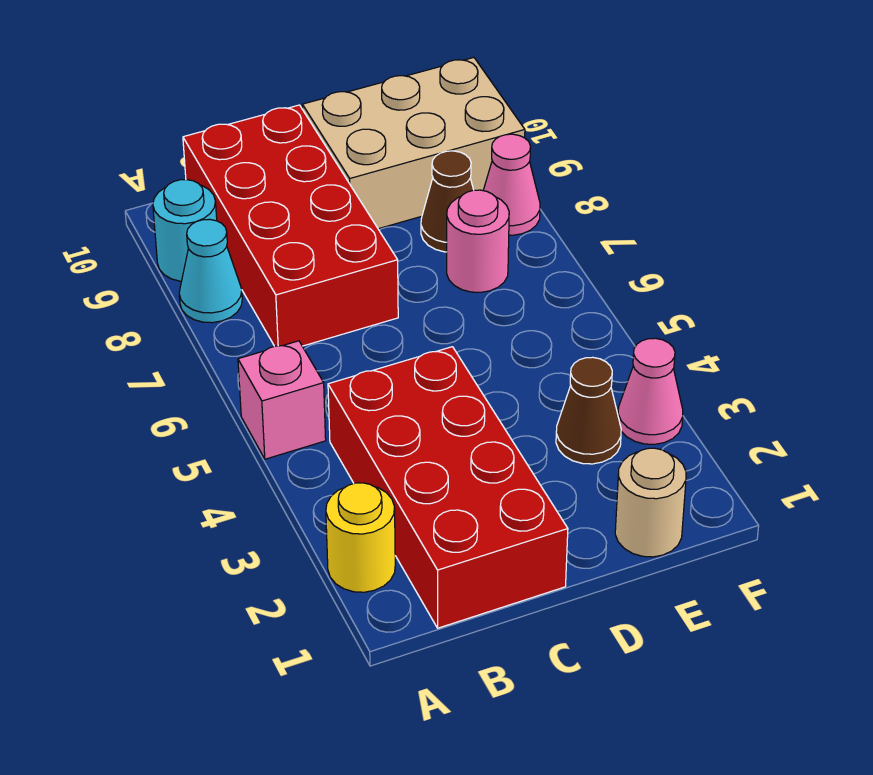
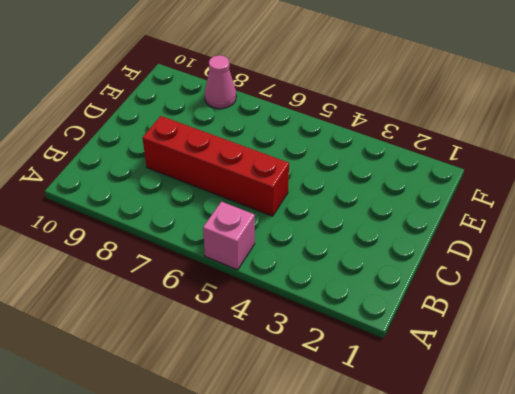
red brick C5:C8 level 1 -> red brick B7:C10 level 1
none -> yellow round brick A2 level 1
none -> cyan cone A8 level 1
none -> cyan round brick A9 level 1

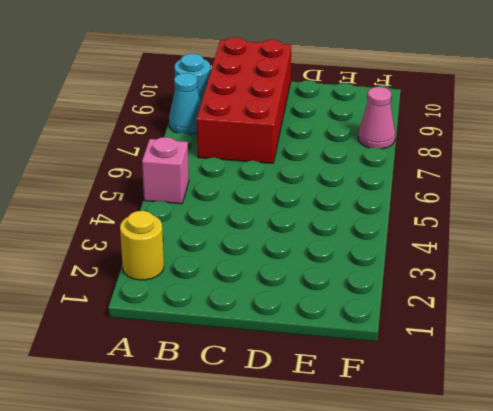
none -> red brick B1:C4 level 1
none -> tan brick D9:F10 level 1
none -> tan round brick E1 level 1

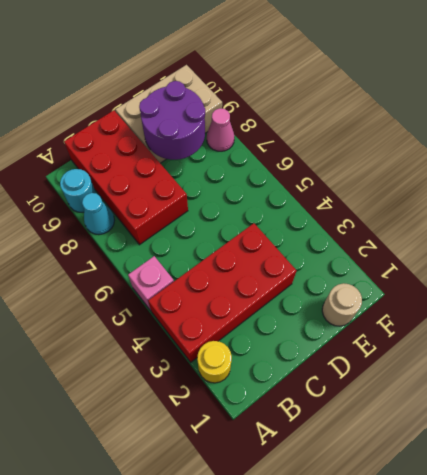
red brick A3:D4 level 1 -> red brick B1:C4 level 1
purple round brick D8:E9 level 2 -> none
none -> brown cone E3 level 1
none -> pink round brick E7 level 1
none -> brown cone E8 level 1

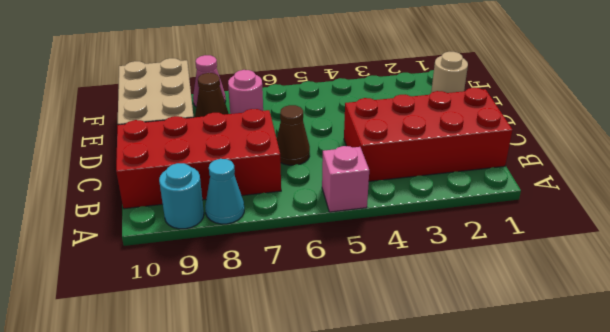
brown cone C6 level 1 -> brown cone E3 level 1
none -> yellow round brick A2 level 1
none -> pink cone F3 level 1

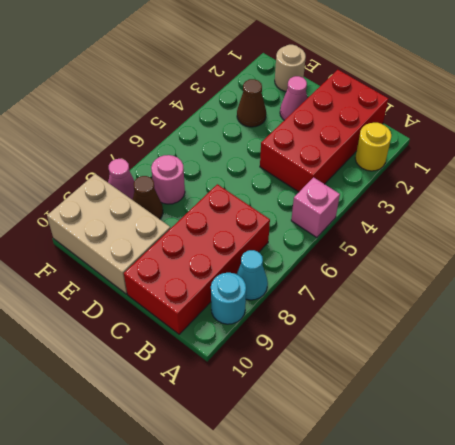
pink cone D2 level 1 -> pink cone F3 level 1

